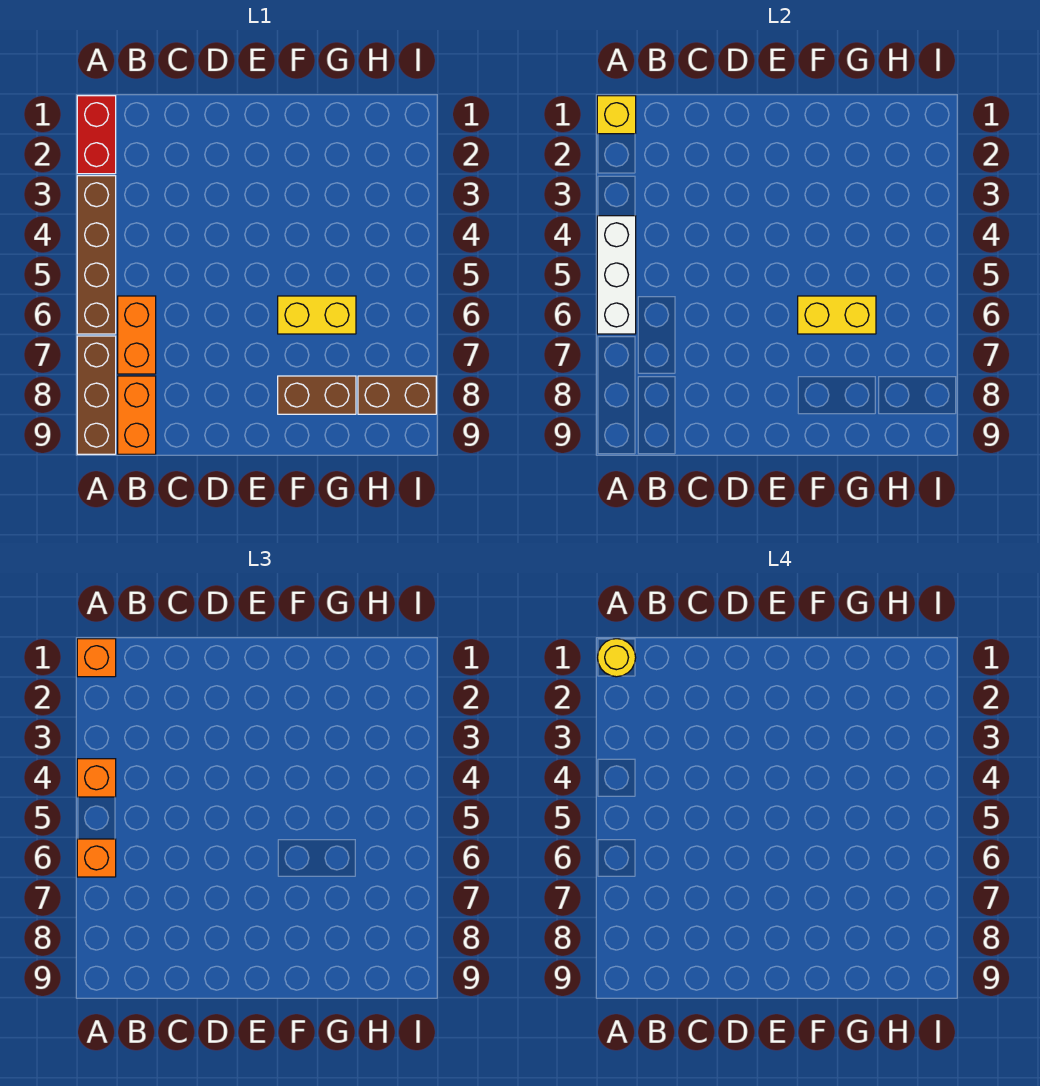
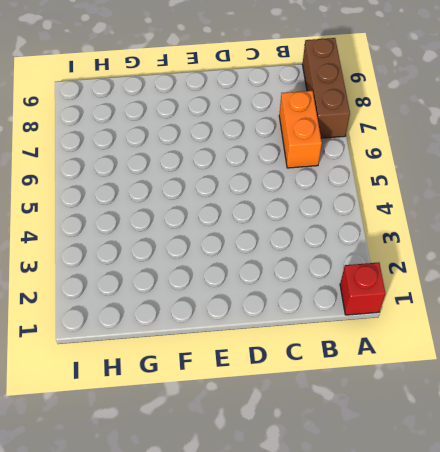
red brick A1 level 1 -> red brick A1:A2 level 1
none -> brown brick A3:A6 level 1
none -> orange brick B8:B9 level 1
none -> yellow brick F6:G6 level 1

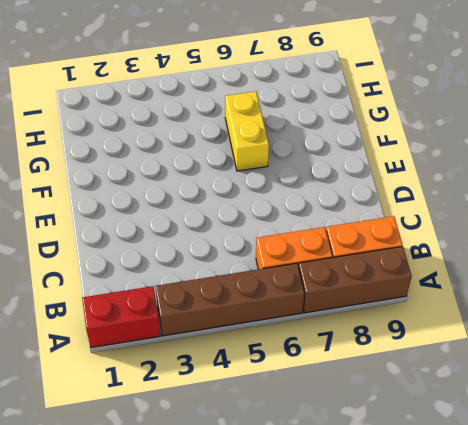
none -> brown brick F8:G8 level 1
none -> brown brick H8:I8 level 1
none -> yellow brick A1 level 2

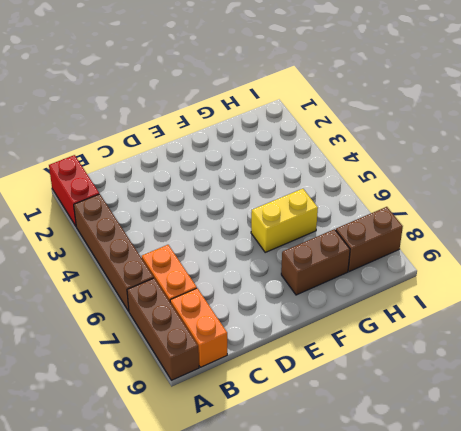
none -> yellow brick A1 level 2
none -> white brick A4:A6 level 2
none -> yellow brick F6:G6 level 2

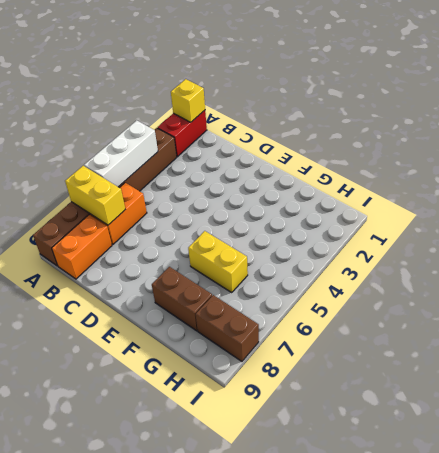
yellow brick A7:B7 level 2 -> yellow brick F6:G6 level 2
none -> orange brick A1 level 3
none -> orange brick A4 level 3
none -> orange brick A6 level 3

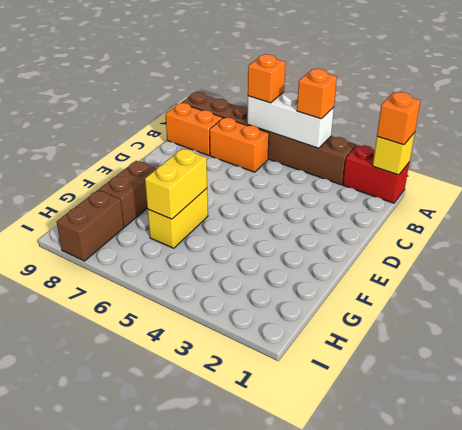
none -> yellow round brick A1 level 4

